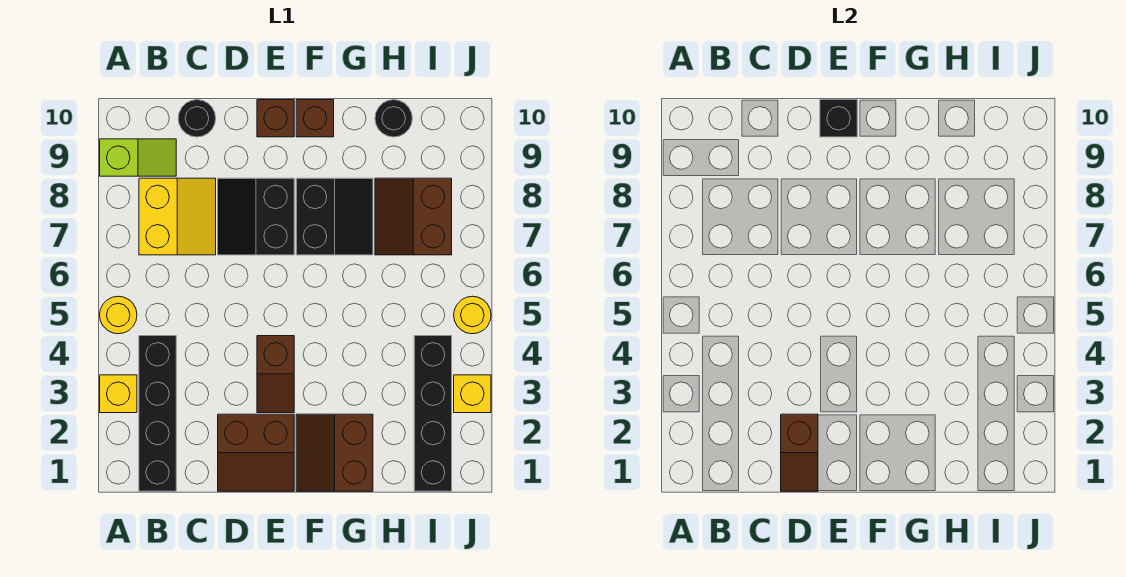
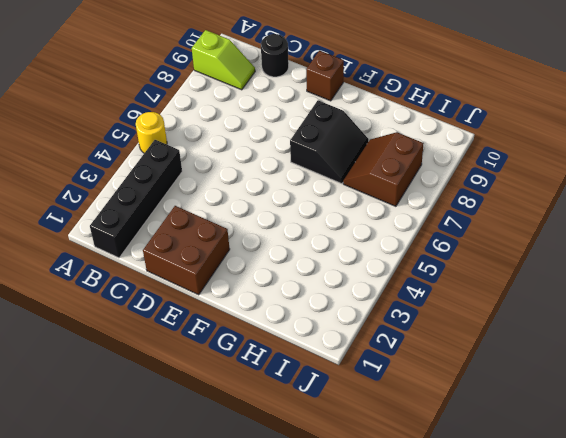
brown brick D1:E2 level 1 -> brown slope D1:E2 level 1 top 2
none -> yellow brick A3 level 1
none -> yellow slope B7:C8 level 1 top B
none -> black slope D7:E8 level 1 top E

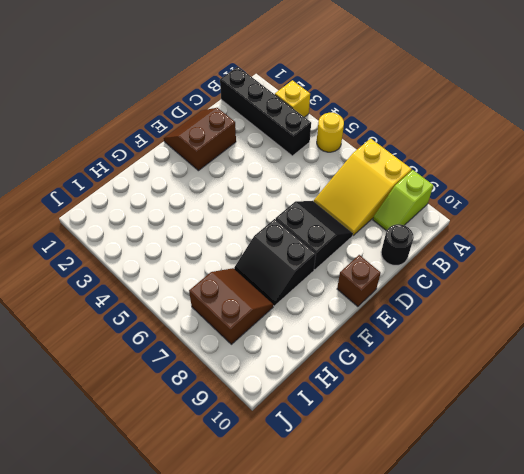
yellow slope A7:C8 level 1 top A -> yellow slope B7:C8 level 1 top B
none -> brown slope E3:E4 level 1 top 4
none -> brown slope F1:G2 level 1 top G
none -> brown brick F10 level 1

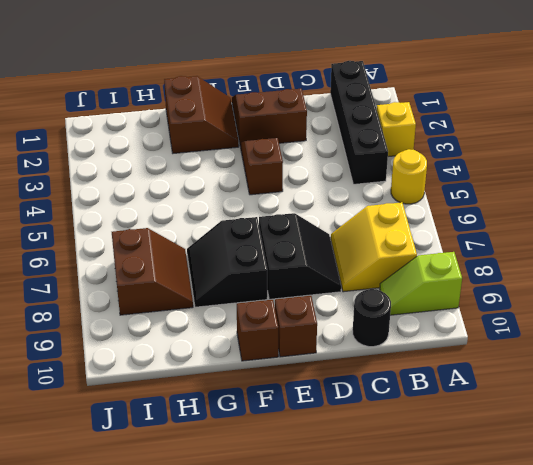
none -> black round brick H10 level 1
none -> black brick I1:I4 level 1
none -> yellow brick J3 level 1

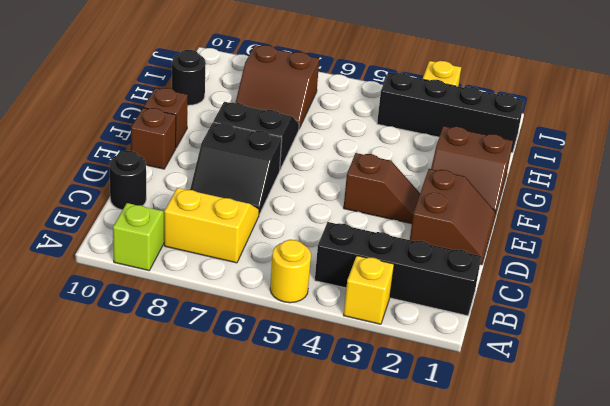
none -> yellow round brick J5 level 1
none -> brown slope D1:D2 level 2 top 2
none -> black brick E10 level 2

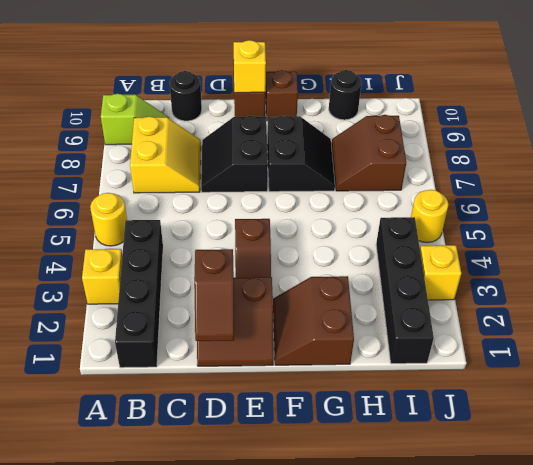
yellow brick E10 level 2 -> black brick E10 level 2

